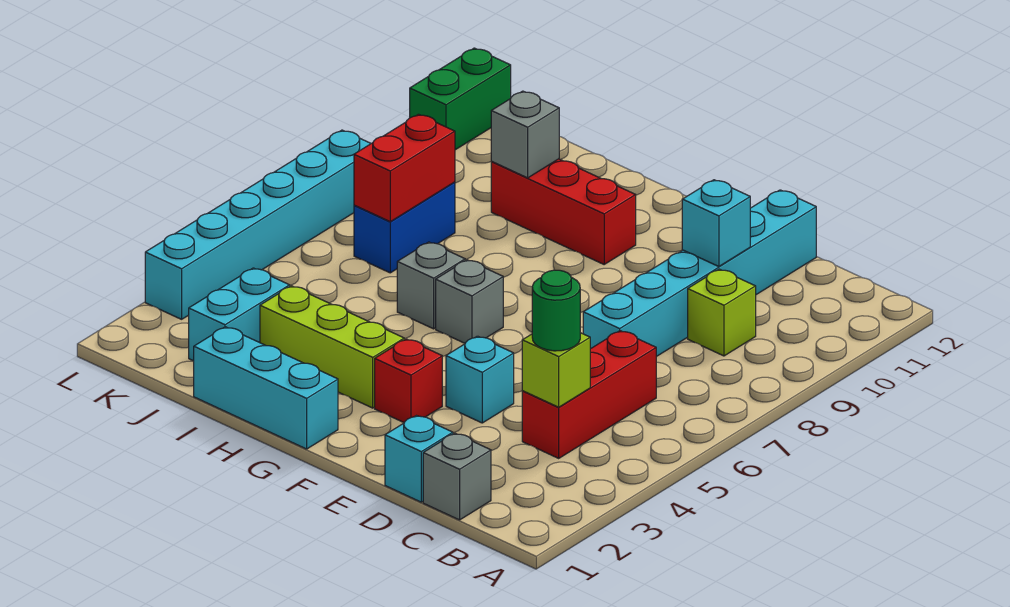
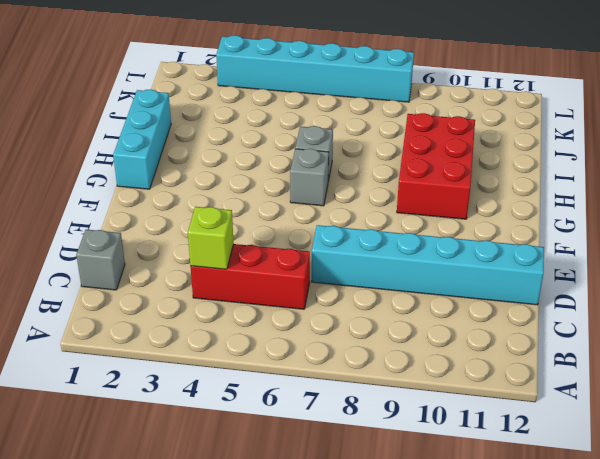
red brick G9:I10 level 1 -> red brick G10:I10 level 1
none -> lime brick C9 level 1
none -> cyan brick D1 level 1
none -> cyan brick E4 level 1

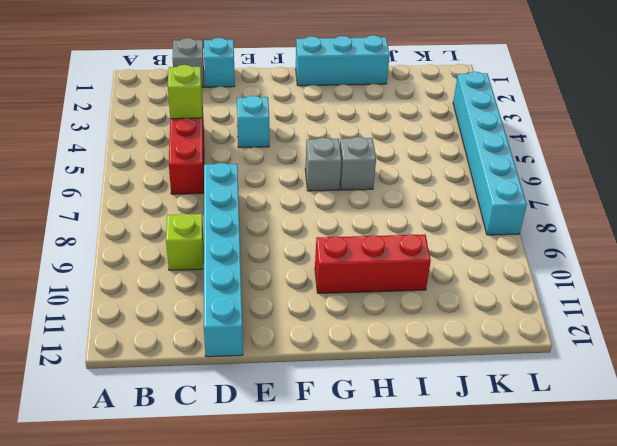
none -> red brick F3 level 1
none -> lime brick G3:I3 level 1
none -> cyan brick J2:J3 level 1

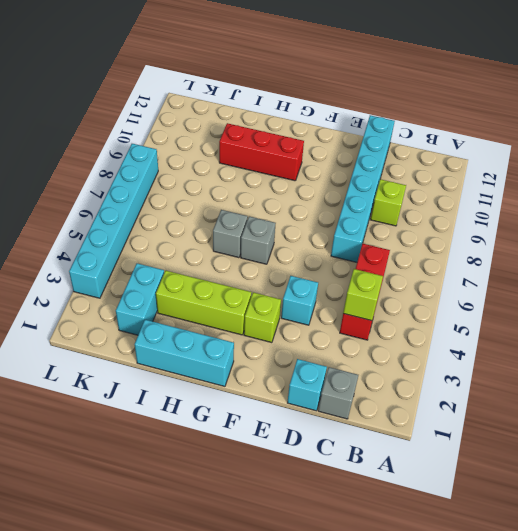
lime brick F3 level 1 -> red brick F3 level 1
none -> blue brick J7:J8 level 1
none -> green brick L11:L12 level 1
none -> cyan brick D10 level 2

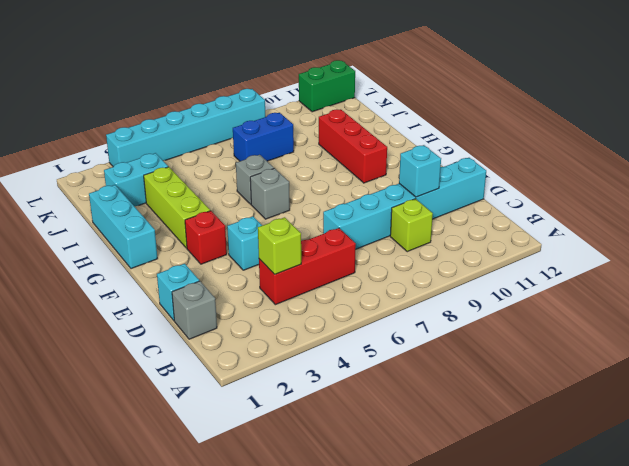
none -> grey brick I10 level 2
none -> red brick J7:J8 level 2
none -> green round brick C4 level 3

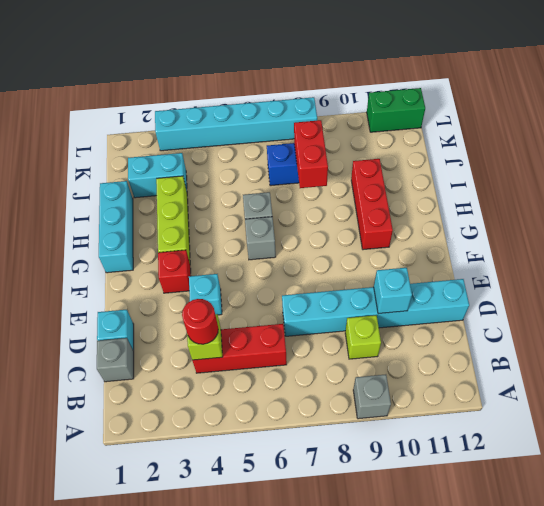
grey brick A9 level 1 -> grey brick I10 level 2
red round brick C4 level 3 -> green round brick C4 level 3
red brick I8:J8 level 2 -> red brick J7:J8 level 2

